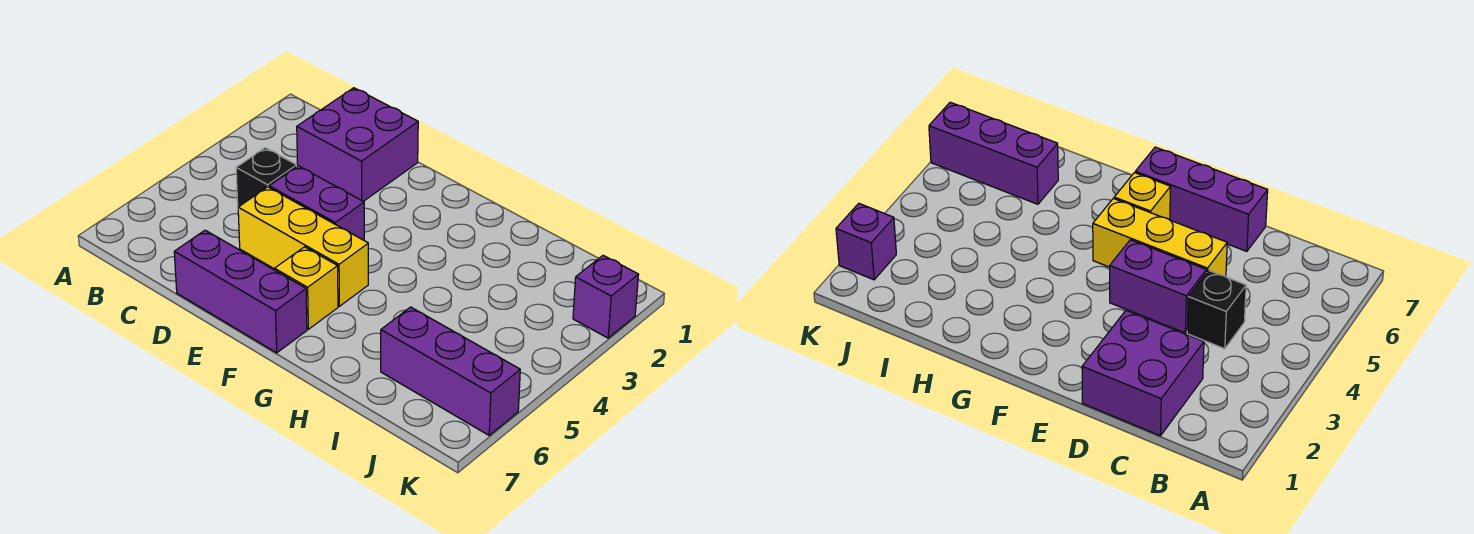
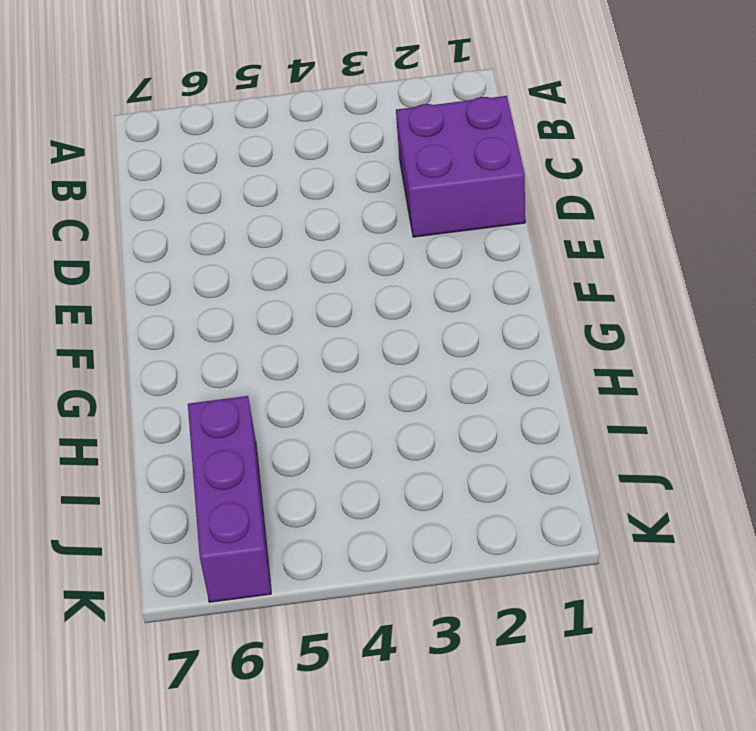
none -> black brick C4 level 1
none -> purple brick D4:E4 level 1

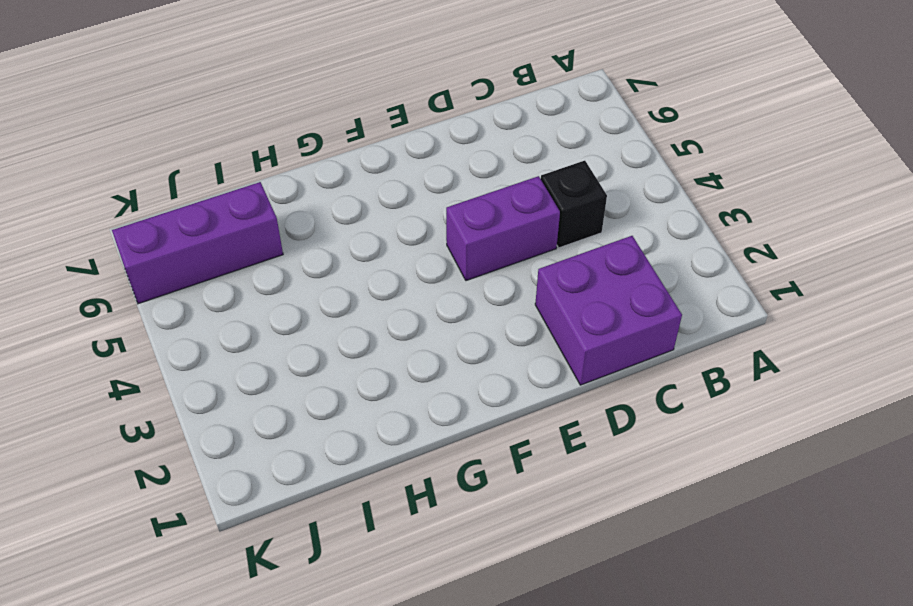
none -> yellow brick D5:F5 level 1
none -> purple brick D7:F7 level 1

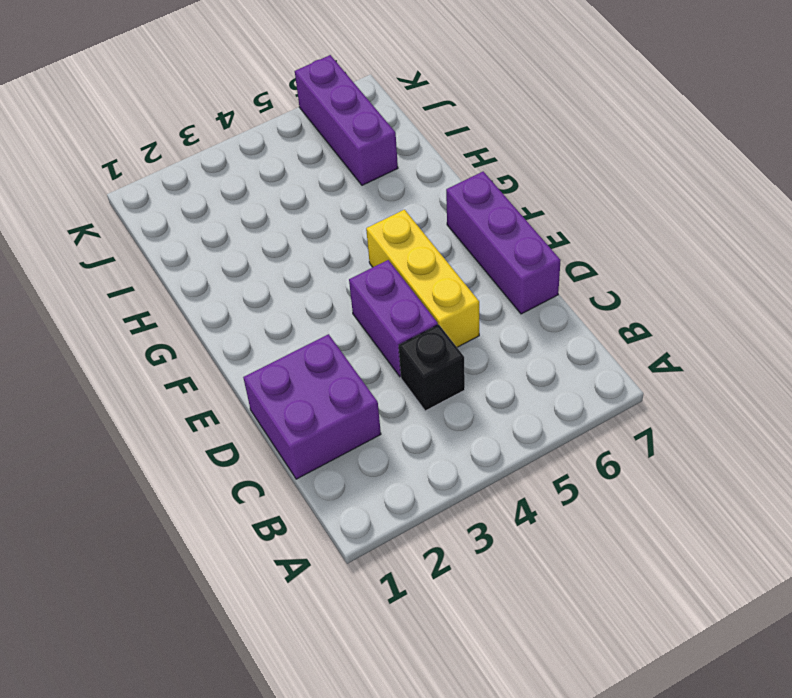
none -> yellow brick F6 level 1
none -> purple brick K2 level 1

